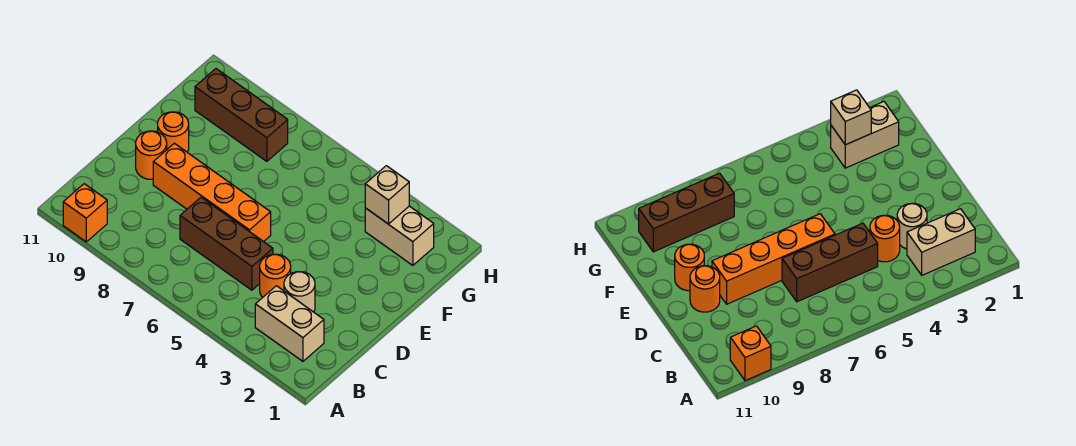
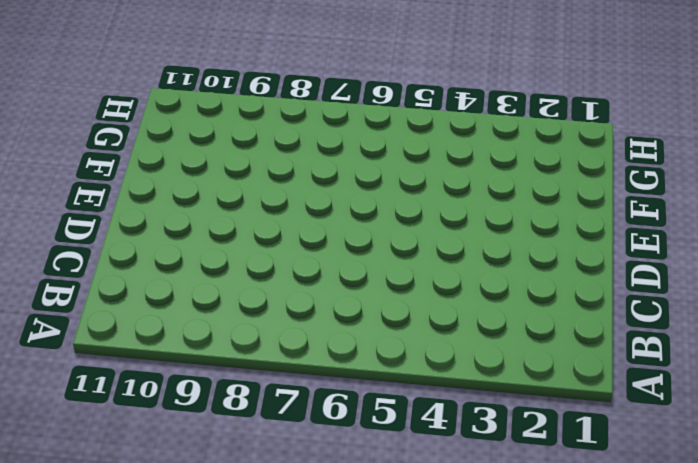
none -> orange brick A10 level 1
none -> tan brick B2:B3 level 1

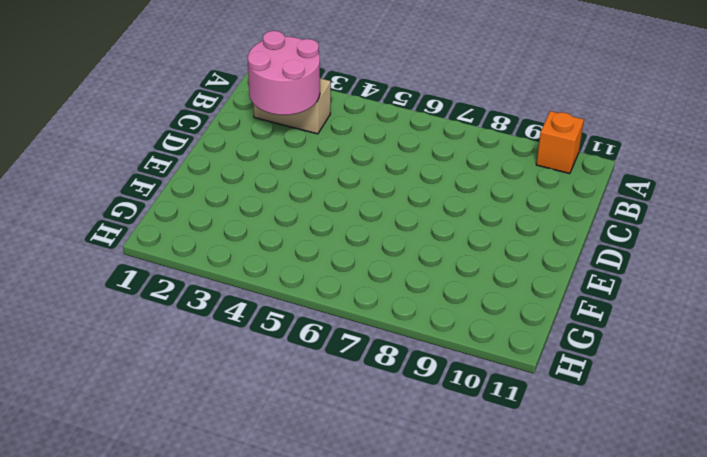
pink round brick B2:C3 level 2 -> none
none -> tan round brick C3 level 1
none -> orange round brick C4 level 1

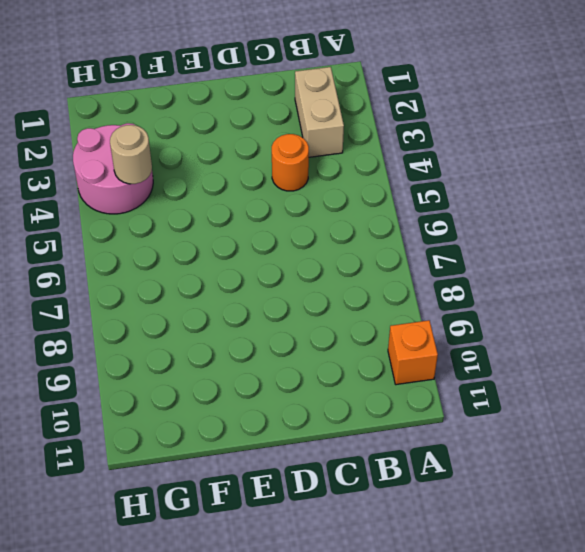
pink round brick G3:H4 level 1 -> tan brick G2:G3 level 1
tan round brick G4 level 2 -> tan round brick C3 level 1
none -> brown brick C5:C7 level 1
none -> orange brick D6:D9 level 1

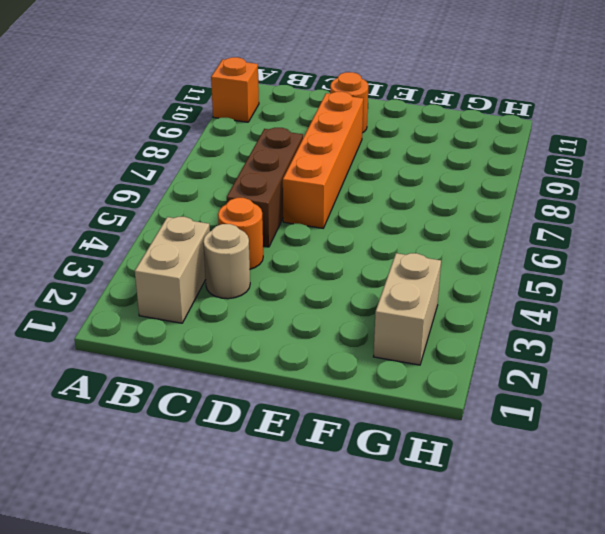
none -> orange round brick E10 level 1
none -> brown brick G8:G10 level 1

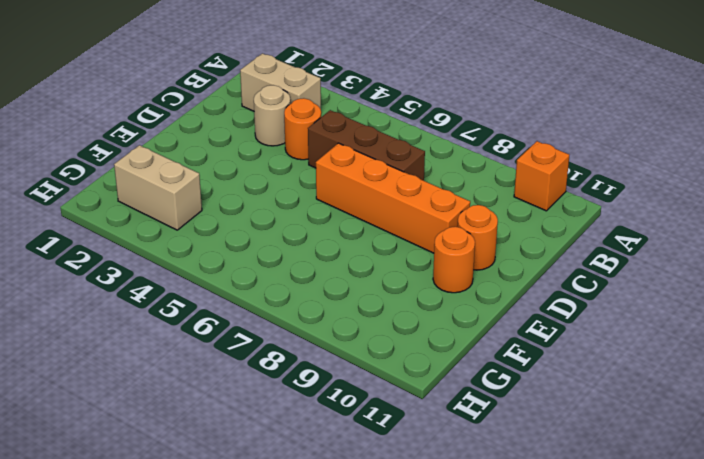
none -> brown brick G8:G10 level 1
none -> tan brick G3 level 2

